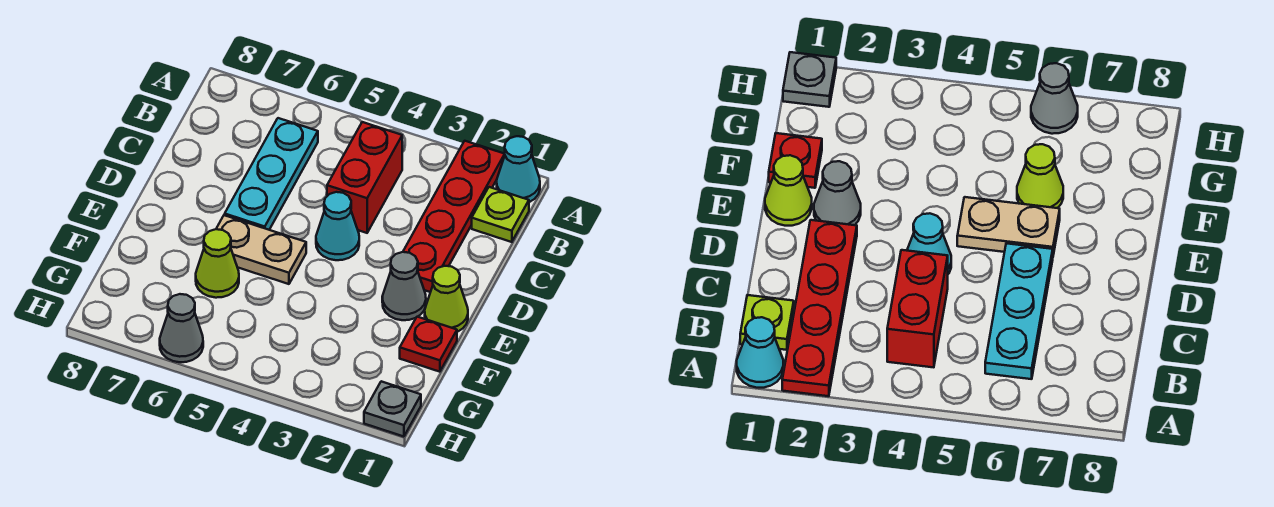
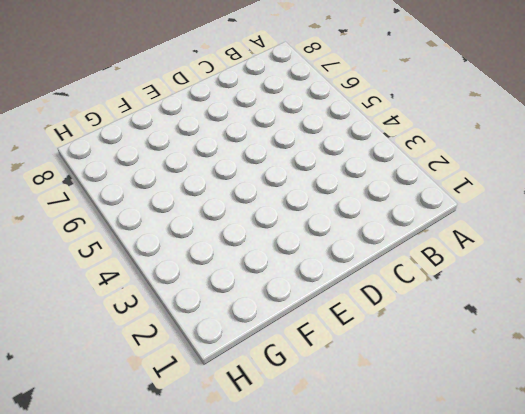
none -> cyan cone A1 level 1
none -> red plate A2:D2 level 1
none -> lime plate B1 level 1

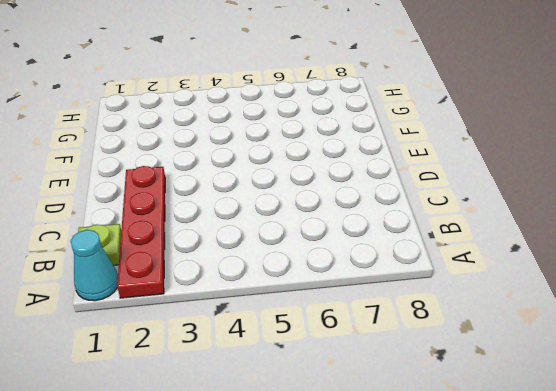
none -> red brick B4:C4 level 1
none -> cyan plate B6:D6 level 1
none -> cyan cone D4 level 1

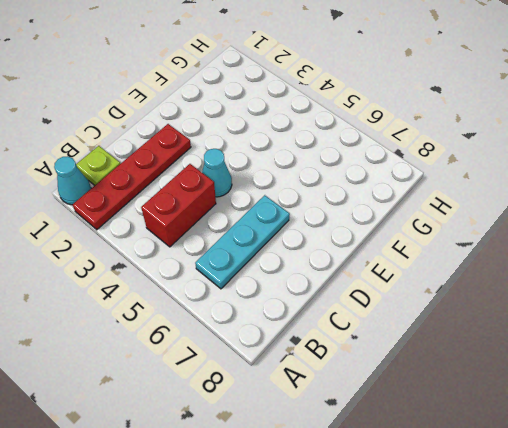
none -> lime cone E1 level 1
none -> grey cone E2 level 1
none -> tan plate E5:E6 level 1

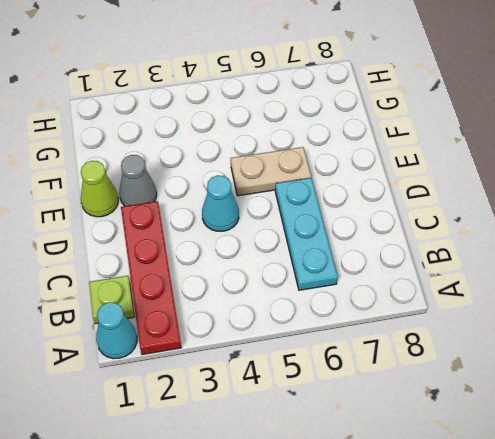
none -> red brick B4:C4 level 1
none -> red plate F1 level 1
none -> lime cone F6 level 1

